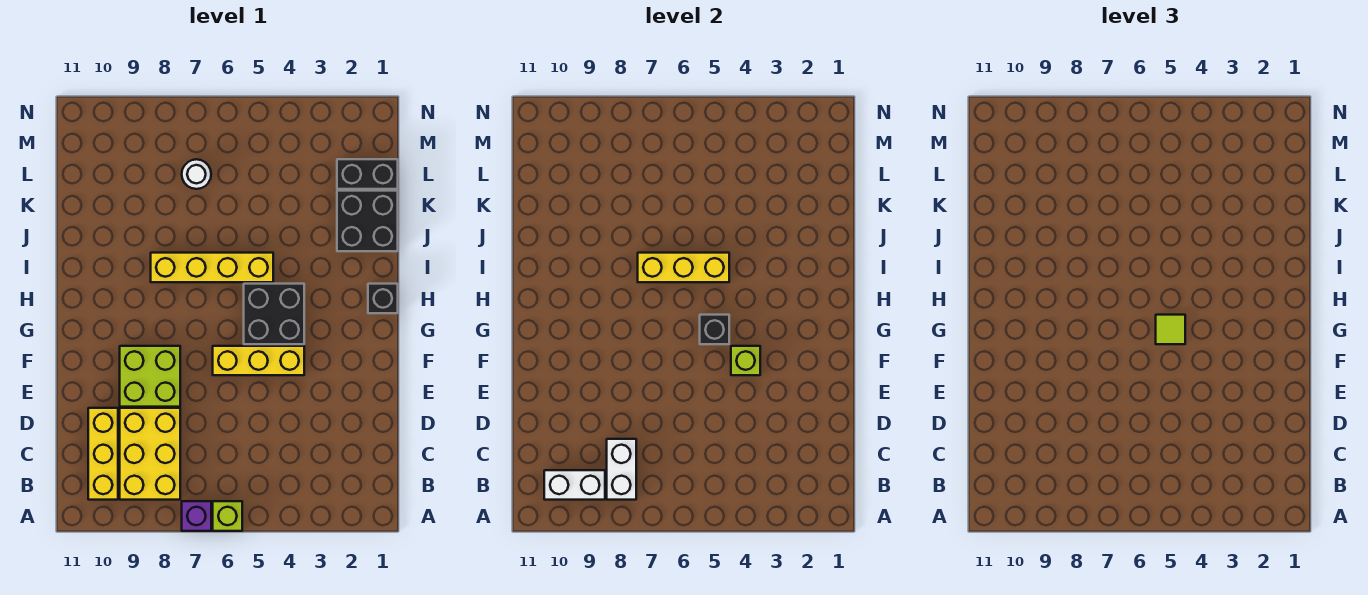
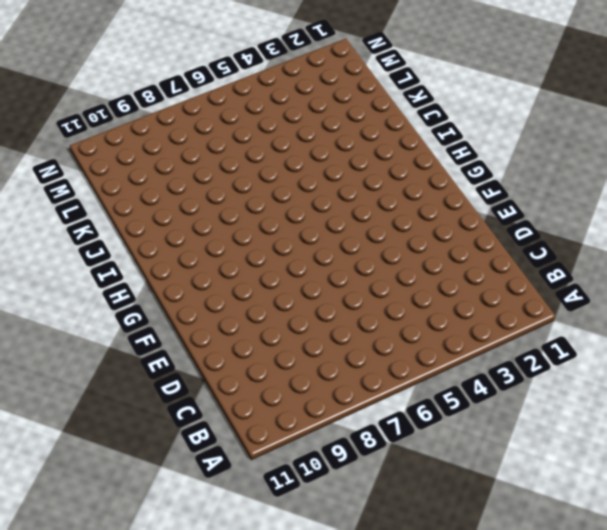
none -> lime brick A6 level 1
none -> purple brick A7 level 1
none -> yellow brick B8:D9 level 1

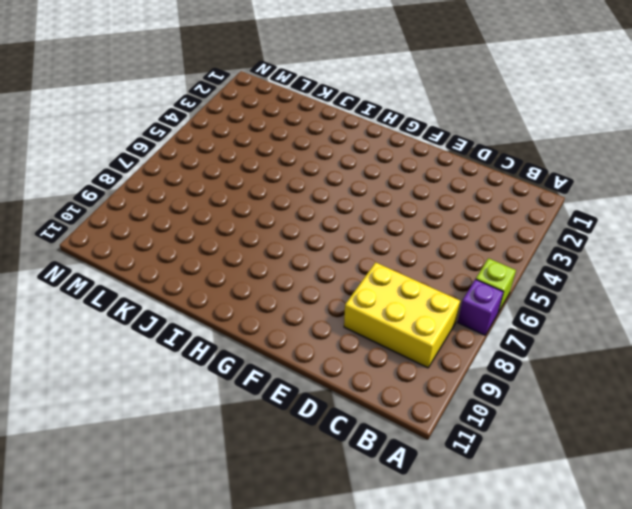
none -> yellow brick B10:D10 level 1
none -> lime brick E8:F9 level 1
none -> yellow brick F4:F6 level 1

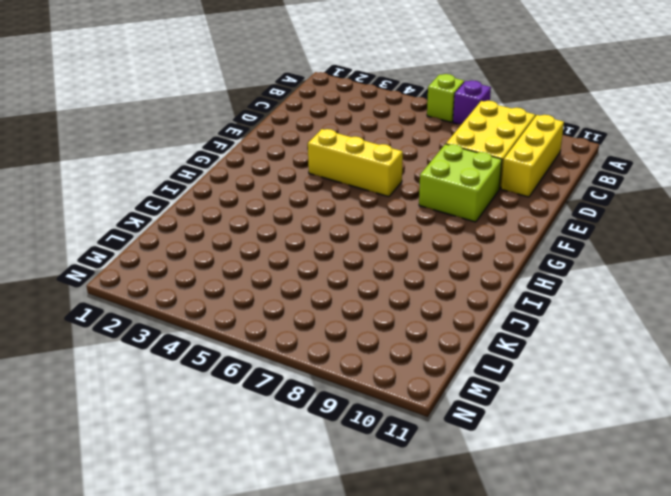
none -> black brick G4:H5 level 1
none -> black brick H1 level 1
none -> yellow brick I5:I8 level 1

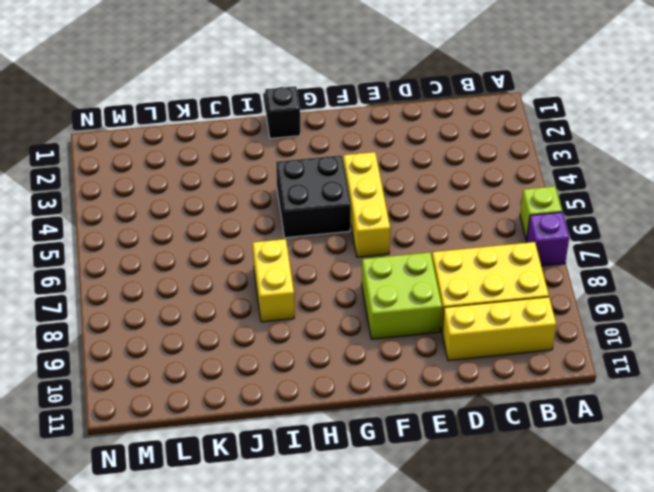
yellow brick I7:I8 level 1 -> yellow brick I5:I8 level 1
none -> black brick J1:K2 level 1
none -> black brick L1:L2 level 1
none -> white round brick L7 level 1

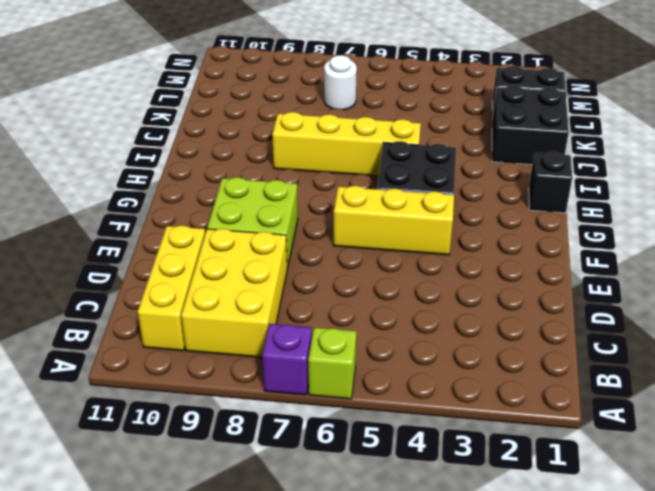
none -> white brick B8:C8 level 2
none -> white brick B9:B10 level 2
none -> lime brick F4 level 2

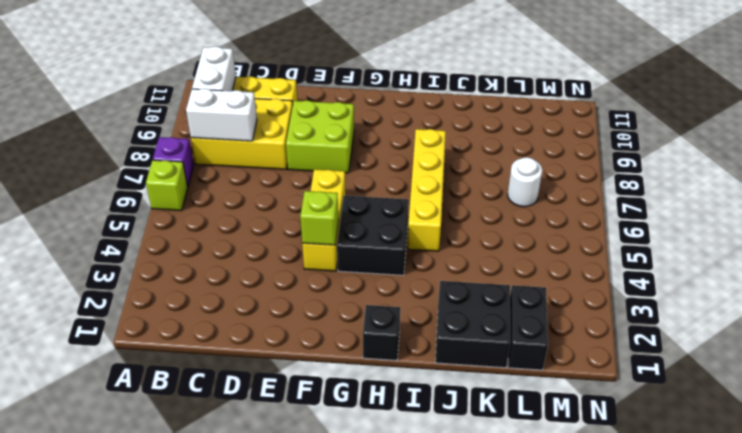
none -> black brick G5 level 2
none -> yellow brick I5:I7 level 2
none -> lime tile G5 level 3

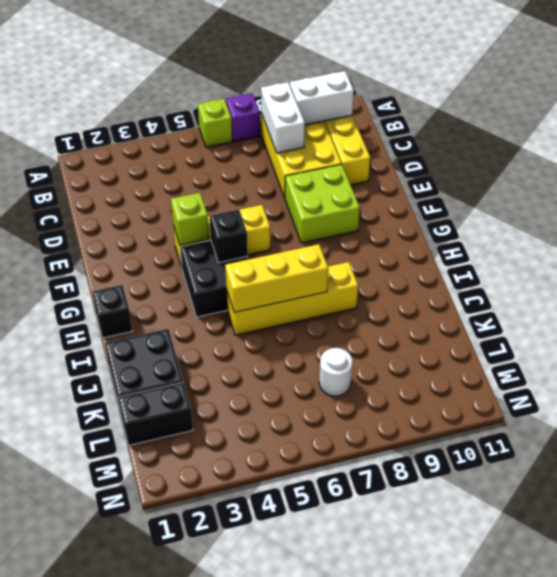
none -> lime tile G5 level 3

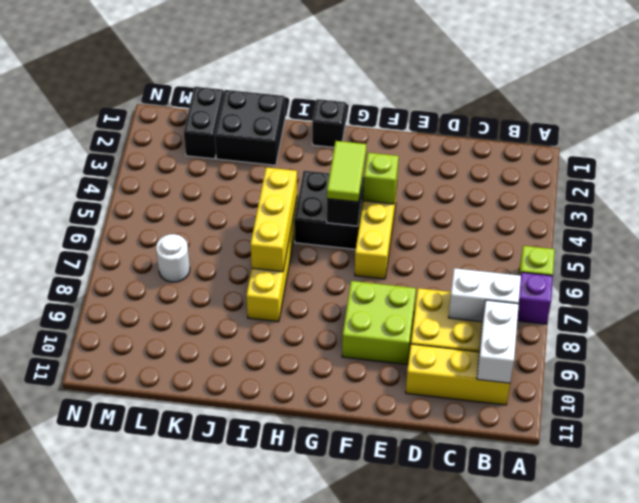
lime tile G4:G5 level 3 -> lime tile G5 level 3

